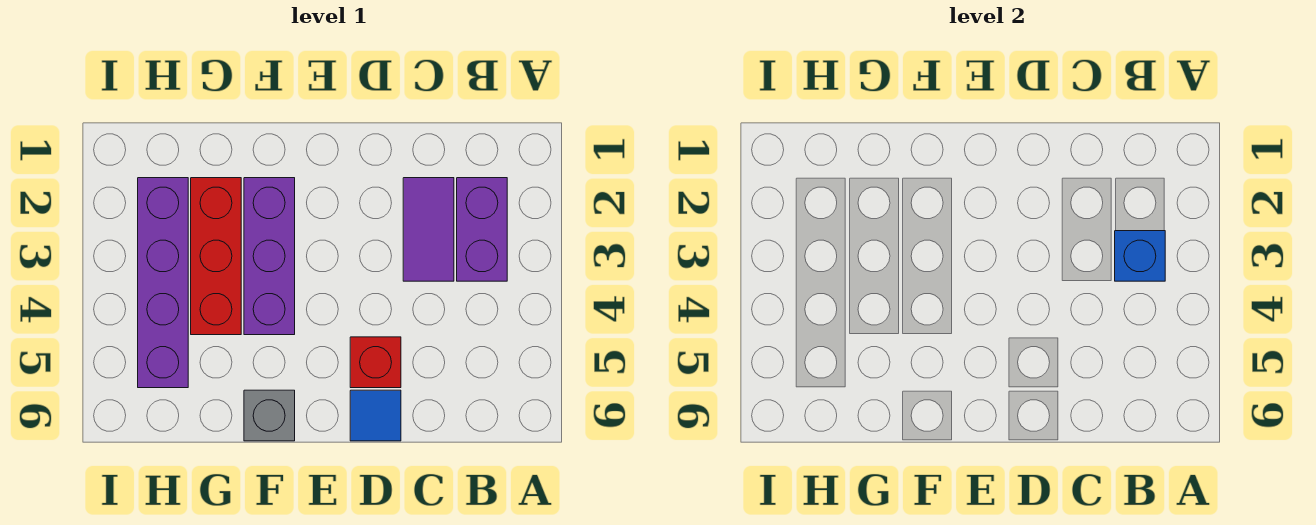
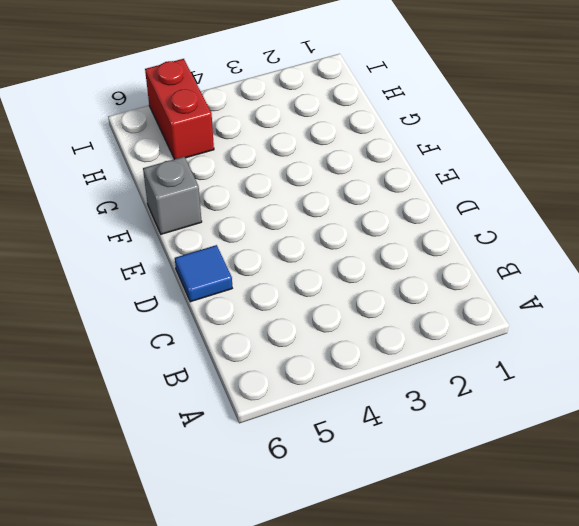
red brick H5:I5 level 1 -> purple brick H2:H5 level 1
none -> purple brick B2:B3 level 1
none -> purple tile C2:C3 level 1

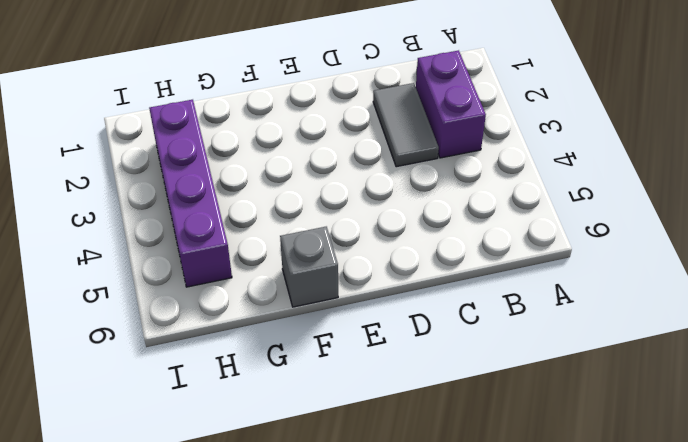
grey tile C2:C3 level 1 -> purple tile C2:C3 level 1
none -> red brick D5 level 1
none -> blue tile D6 level 1

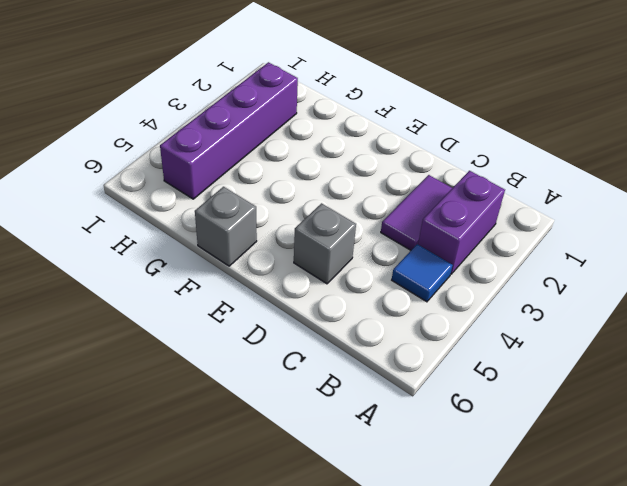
blue tile B4 level 1 -> blue tile D6 level 1
grey brick D5 level 1 -> red brick D5 level 1
none -> purple brick F2:F4 level 1
none -> red brick G2:G4 level 1

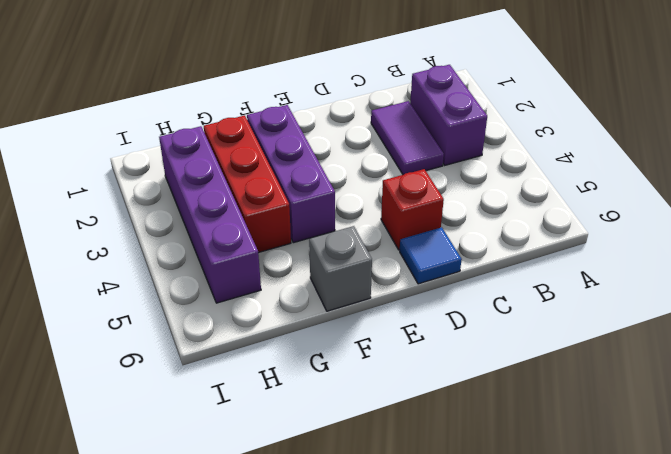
none -> blue brick B3 level 2

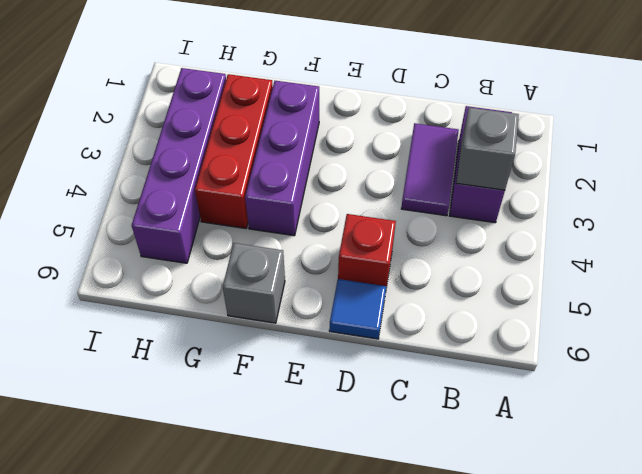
grey brick B3 level 2 -> blue brick B3 level 2

